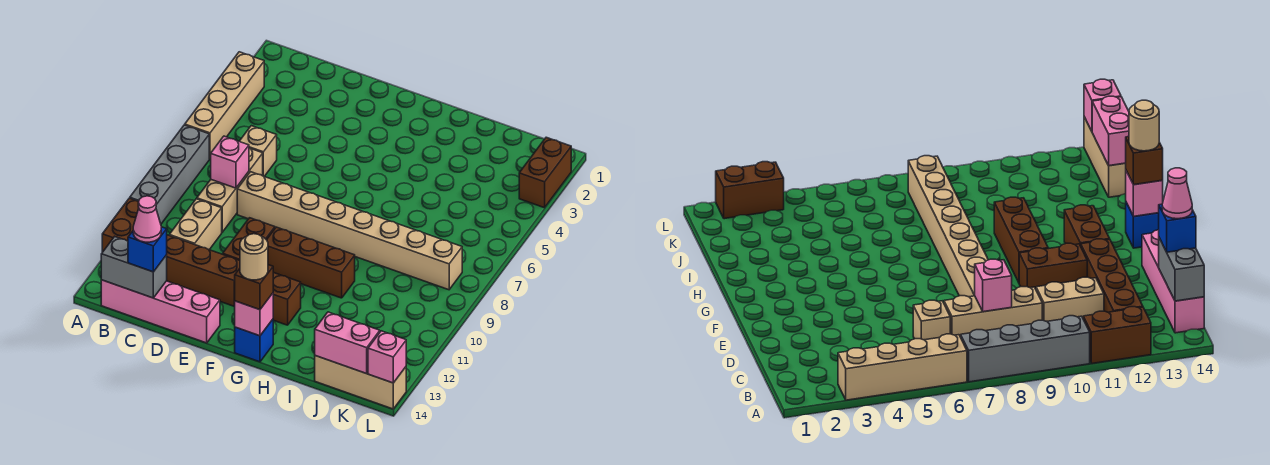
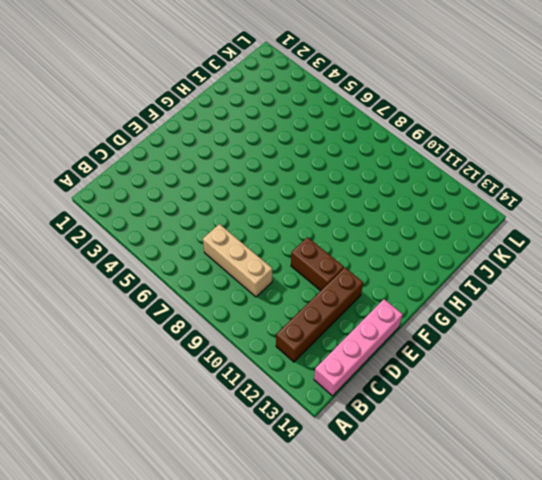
none -> tan brick A3:A6 level 1
none -> grey brick A7:A10 level 1
none -> brown brick A11:A12 level 1

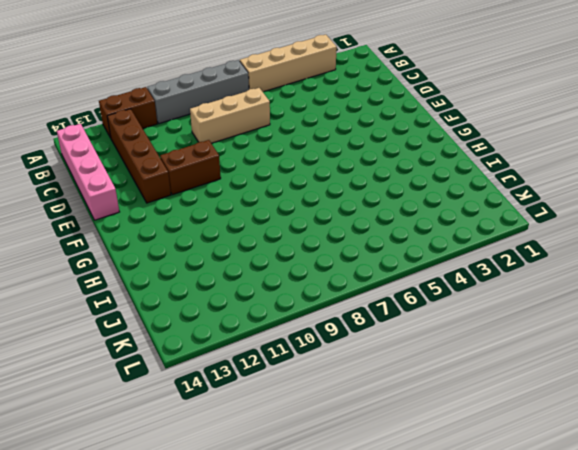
none -> tan brick C6 level 1
none -> tan brick C10:C11 level 1
none -> tan brick D8:K8 level 1

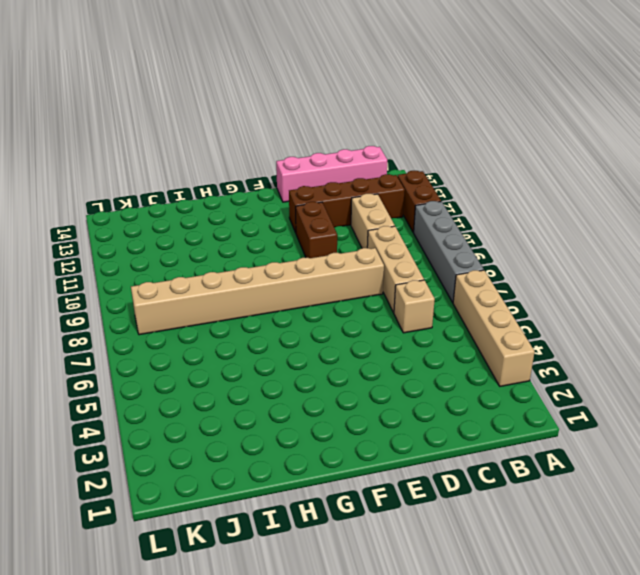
none -> brown brick F10:H10 level 1
none -> brown brick F12:G12 level 1
none -> blue brick G14 level 1

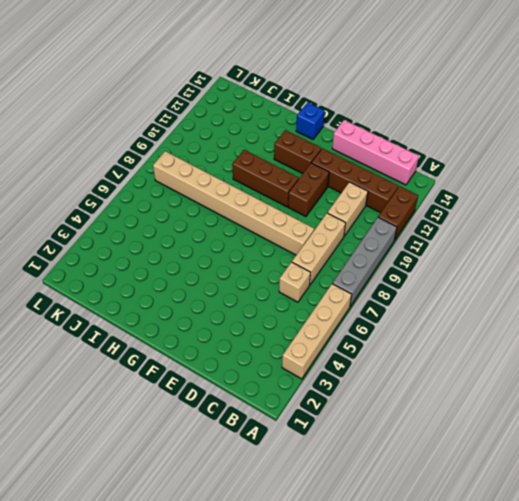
none -> tan brick J14:L14 level 1
none -> brown brick L2:L3 level 1
none -> grey brick B14:C14 level 2

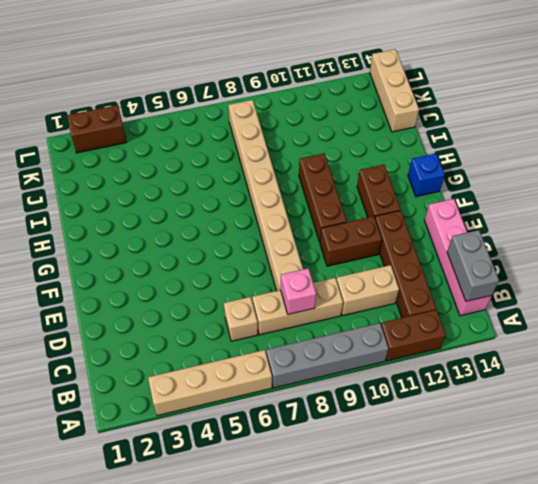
none -> pink brick G14 level 2
none -> pink brick J14:K14 level 2
none -> pink brick L14 level 2

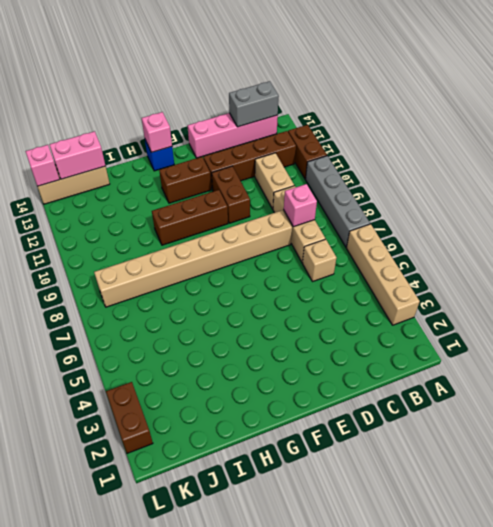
none -> blue brick C14 level 3
none -> brown brick G14 level 3
none -> pink cone C14 level 4

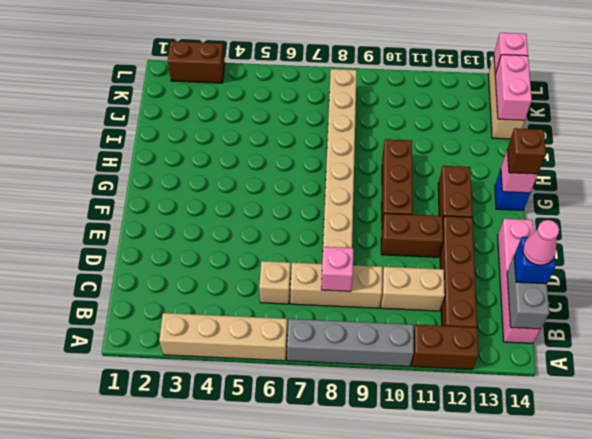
none -> tan round brick G14 level 4

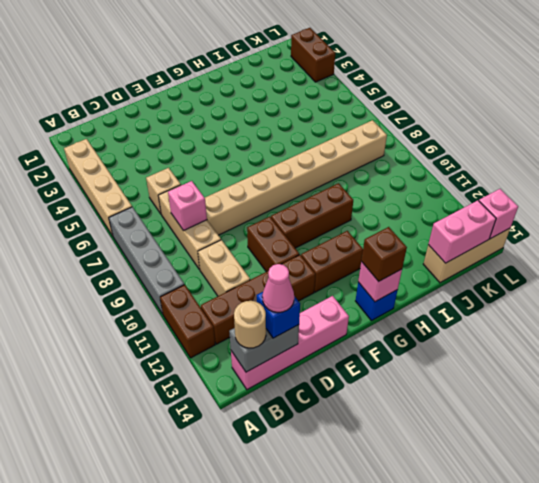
tan round brick B14 level 3 -> tan round brick G14 level 4

